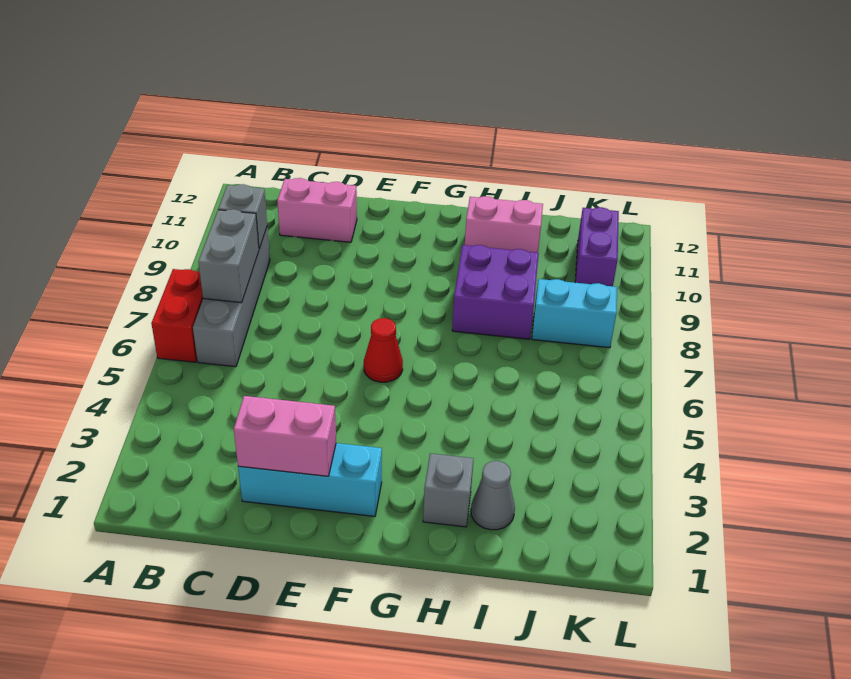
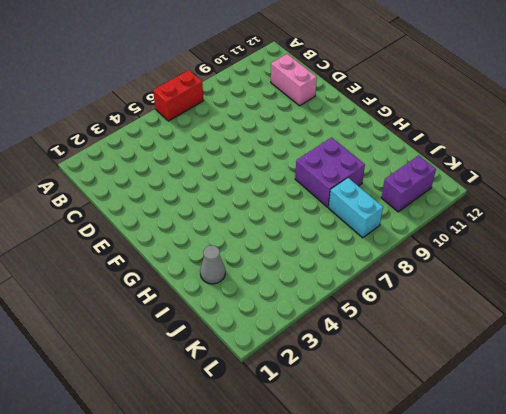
none -> grey brick B6:B9 level 1
none -> cyan brick D2:F2 level 1
none -> red cone F6 level 1

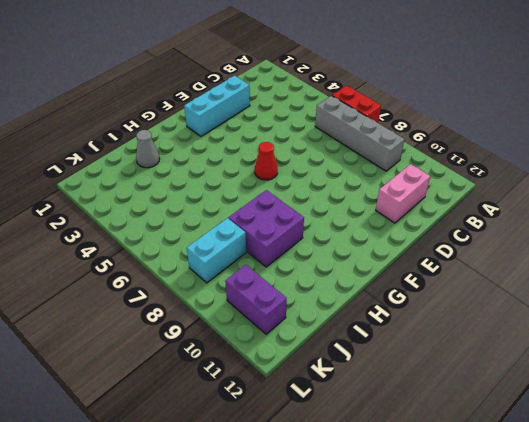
none -> grey brick H2 level 1
none -> pink brick H11:I11 level 1
none -> grey brick B7:B8 level 2

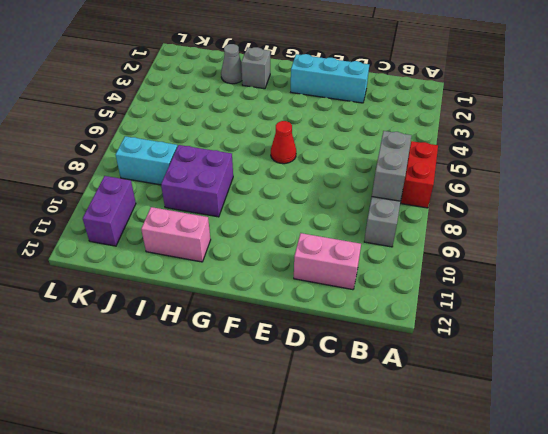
none -> grey brick B9 level 2
none -> pink brick D2:E2 level 2

